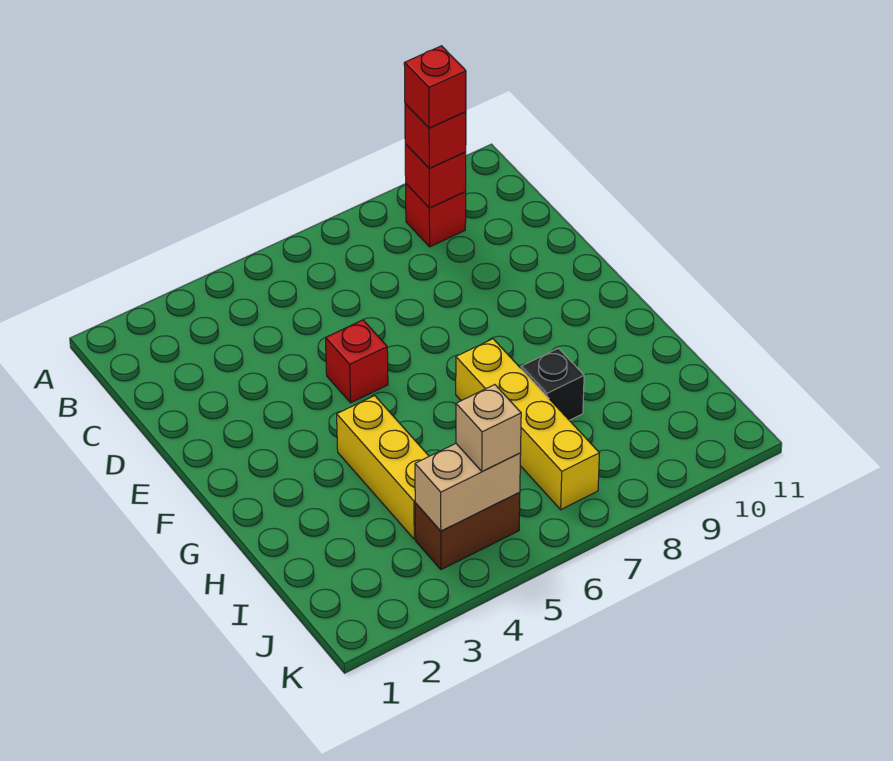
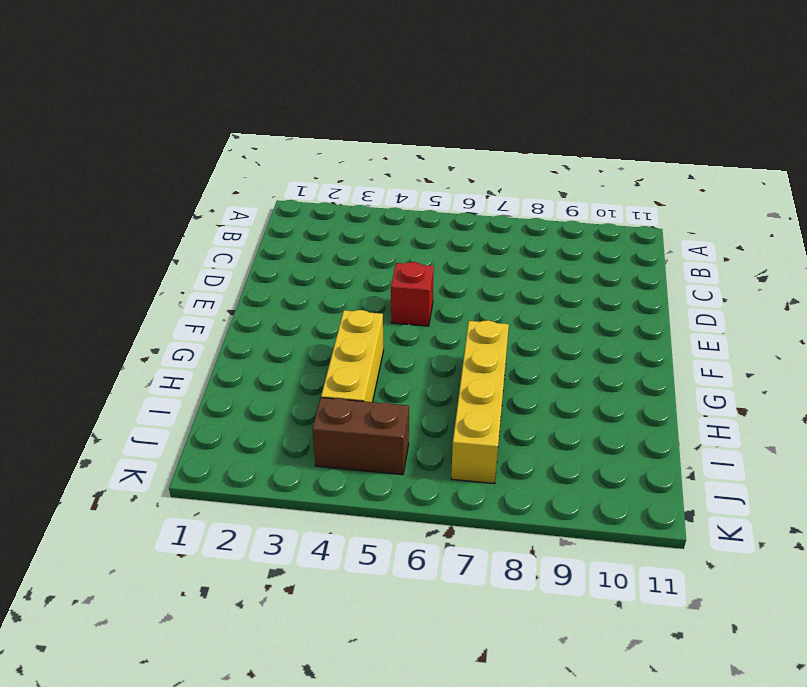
none -> red brick B9 level 1
none -> black brick H8 level 1

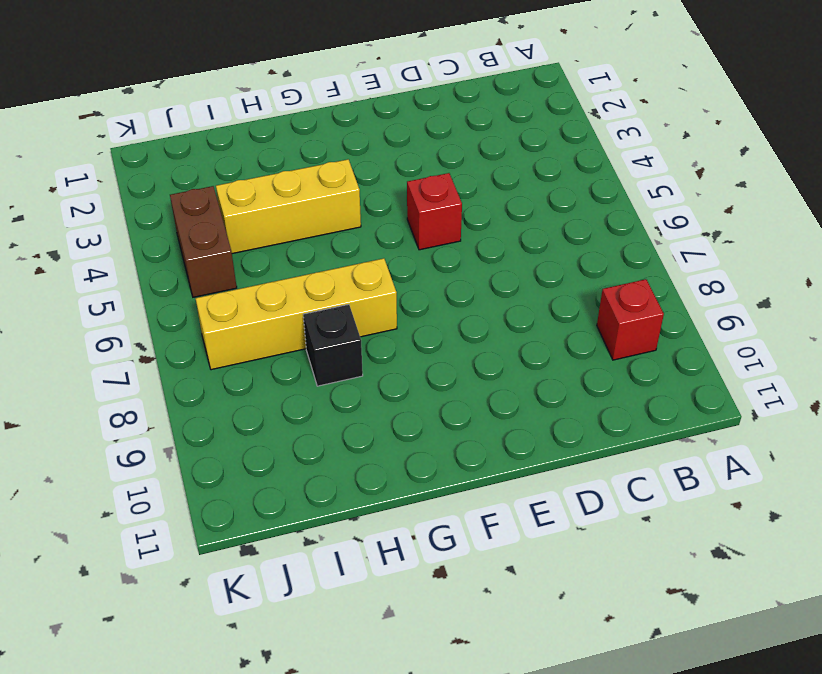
none -> red brick B9 level 2
none -> tan brick J4:J5 level 2

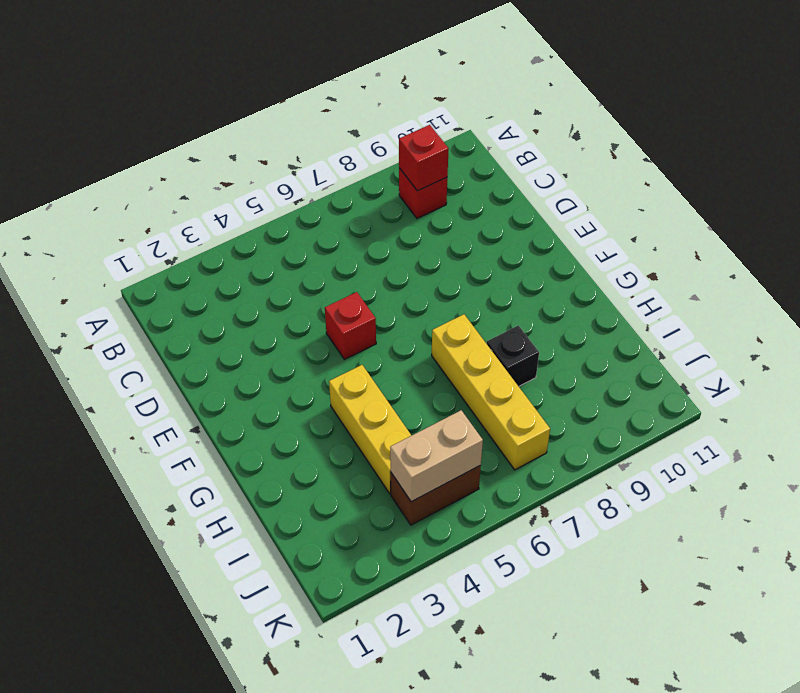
none -> red brick B9 level 3
none -> tan brick J5 level 3

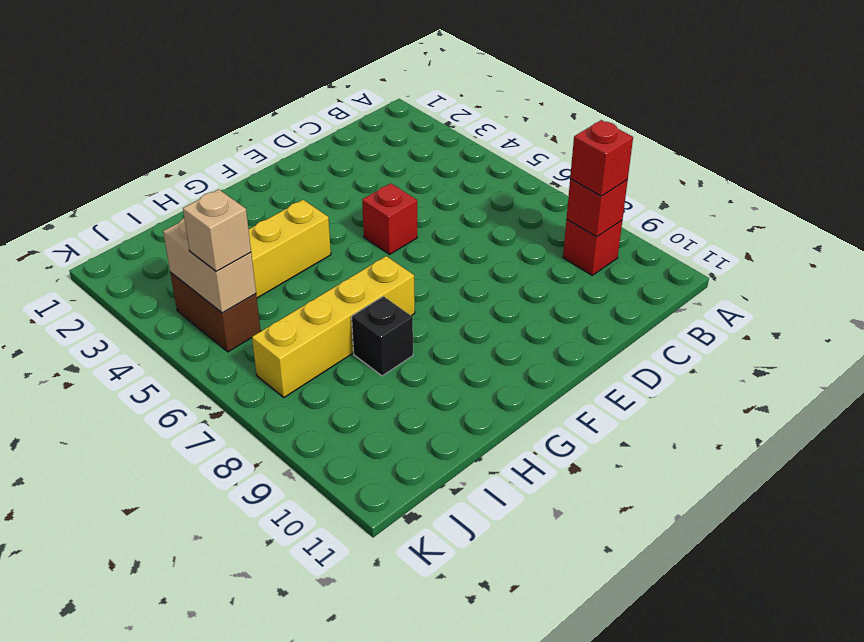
none -> red brick B9 level 4

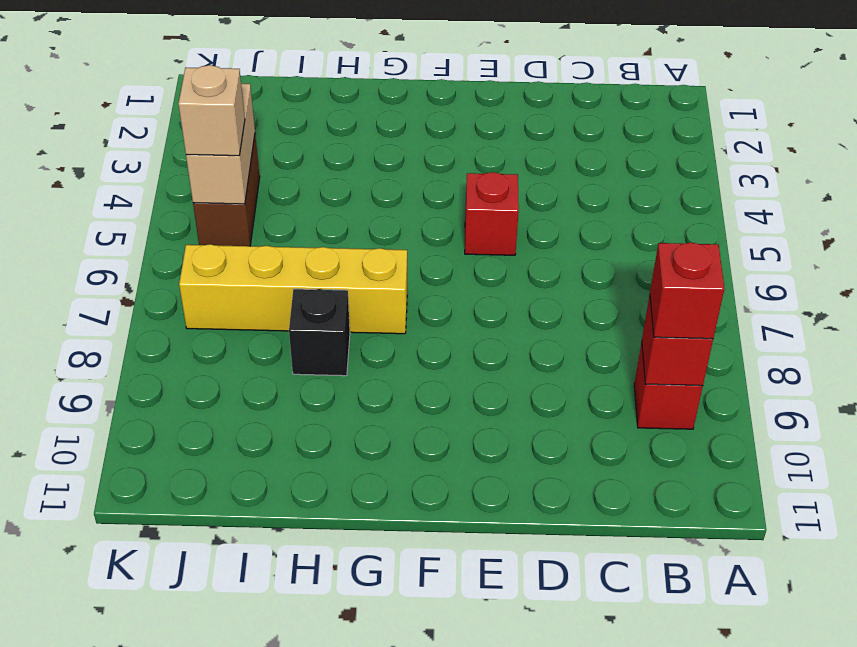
none -> yellow brick G4:I4 level 1
none -> red brick B9 level 4

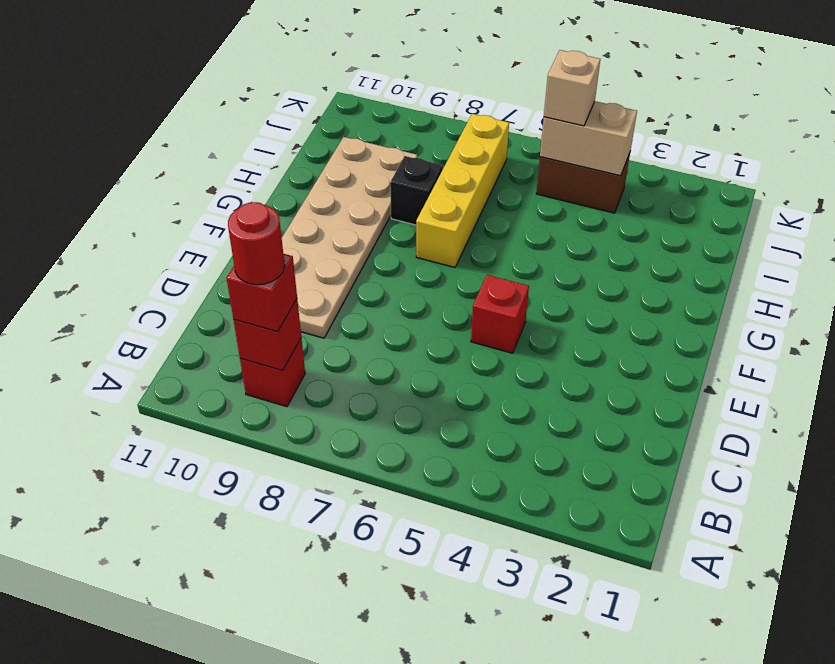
red round brick B9 level 4 -> red brick B9 level 4
tan plate D9:I10 level 1 -> none
none -> yellow brick G4:I4 level 1

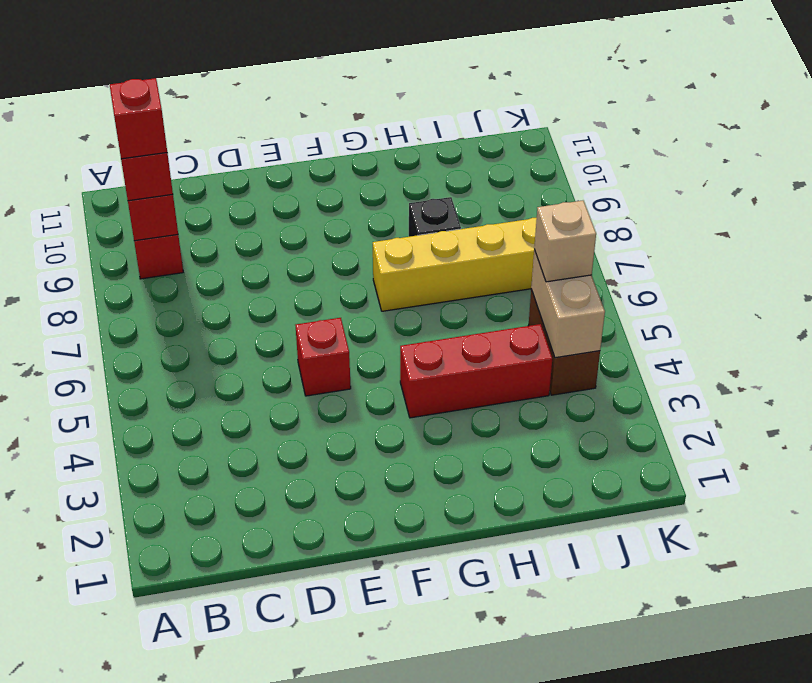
red brick G4:I4 level 1 -> yellow brick G4:I4 level 1

